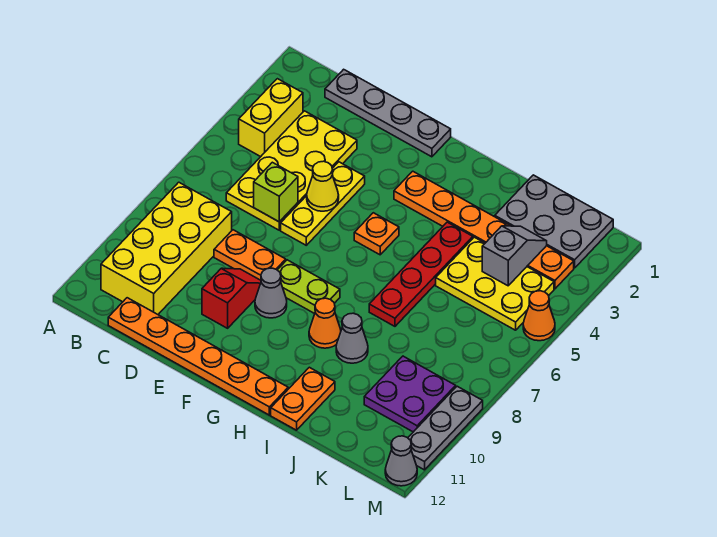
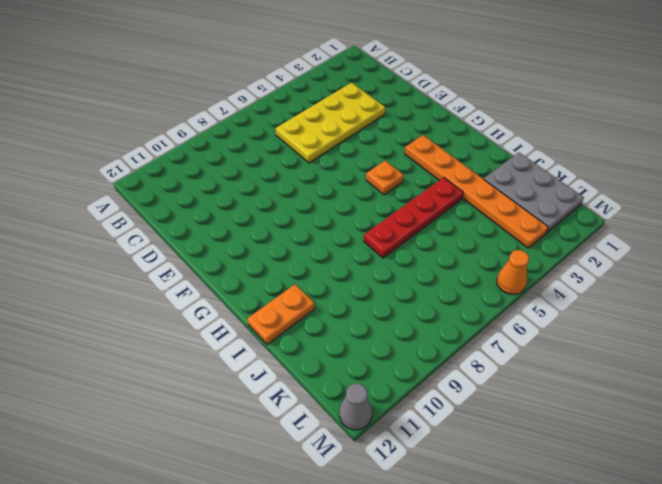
none -> yellow brick B3:B4 level 1
none -> yellow brick B8:C11 level 1
none -> grey plate C1:F1 level 1

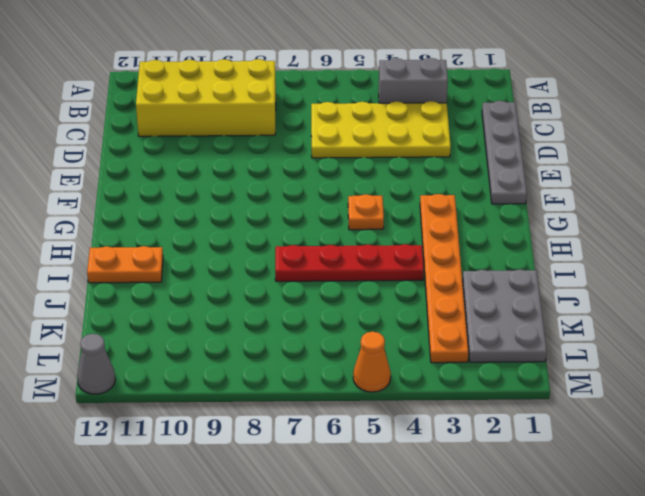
grey brick B3:B4 level 1 -> yellow brick B3:B4 level 1
none -> orange plate C12:H12 level 1
none -> orange plate D8:E8 level 1
none -> yellow plate E4:E6 level 1

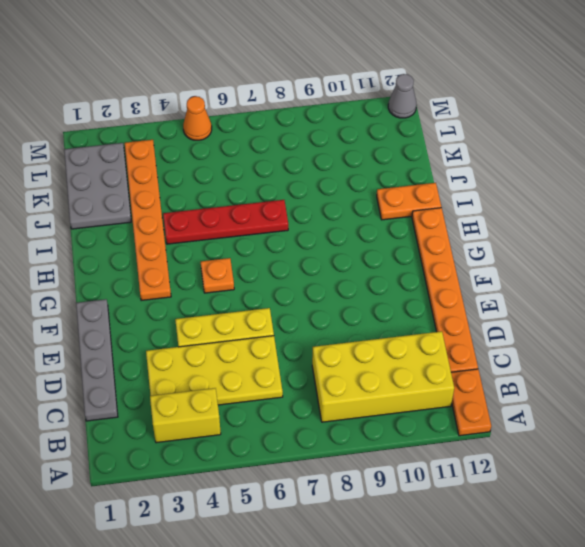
orange plate A12:B12 level 1 -> orange plate D8:E8 level 1
none -> red slope E9:E10 level 1 top 10
none -> lime plate F8:G8 level 1
none -> grey cone F9 level 1

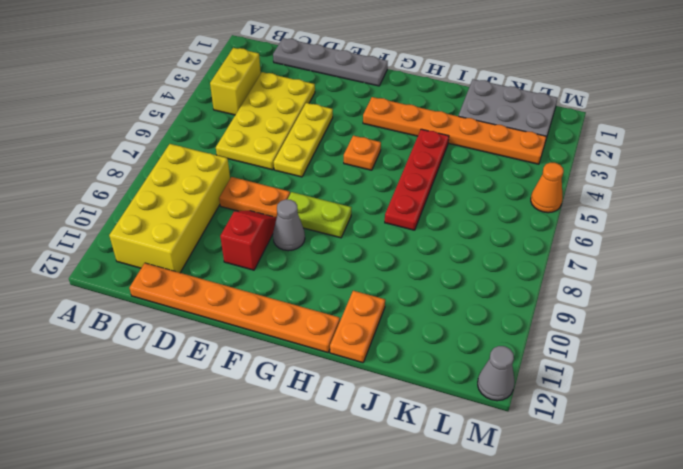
none -> orange cone H9 level 1
none -> grey cone I9 level 1
none -> yellow plate J4:L5 level 1

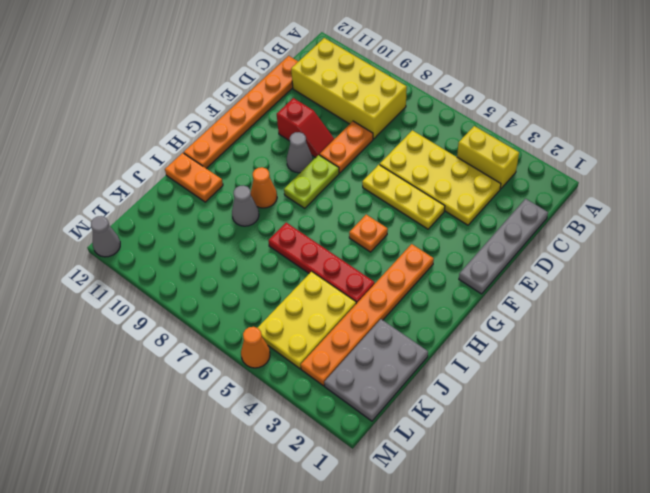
none -> purple plate K9:L10 level 1
none -> grey plate M9:M11 level 1
none -> lime brick D6 level 2

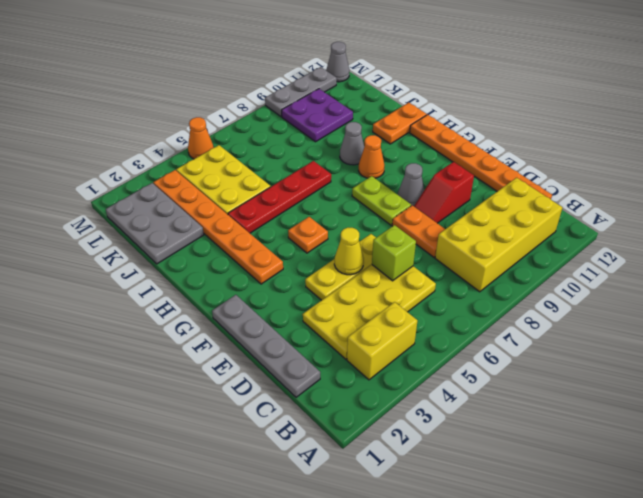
none -> grey slope K3:K4 level 2 top 4

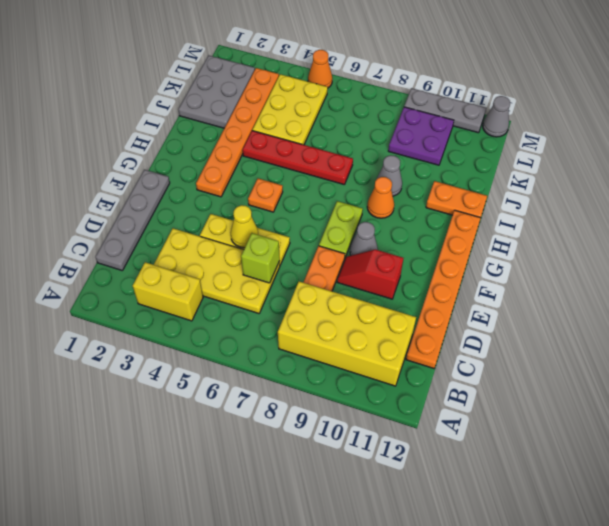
none -> grey slope K3:K4 level 2 top 4

